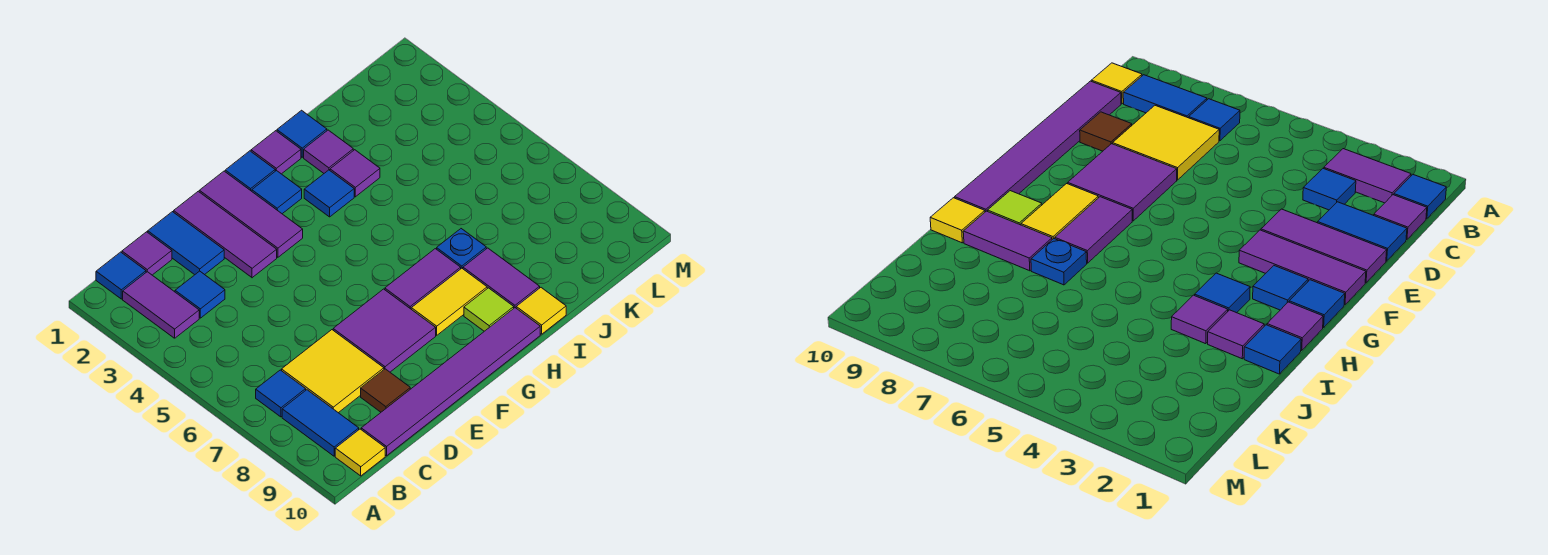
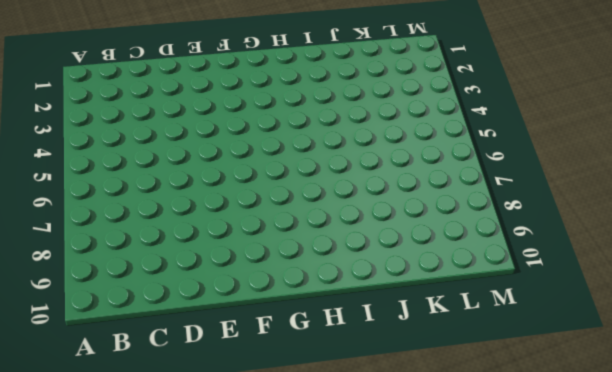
none -> blue tile B1 level 1
none -> purple tile B2:B3 level 1
none -> blue tile B7 level 1

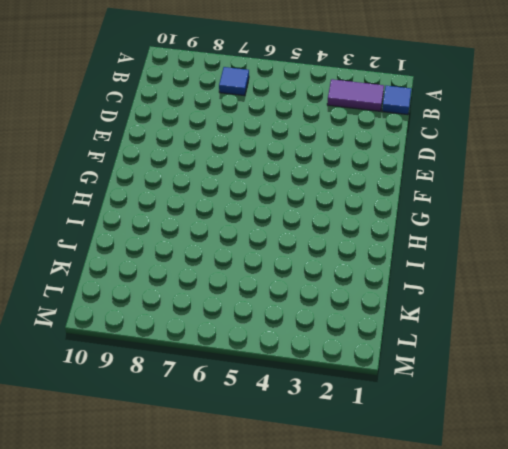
none -> blue tile B8:B9 level 1
none -> yellow tile B10 level 1
none -> purple tile C1 level 1

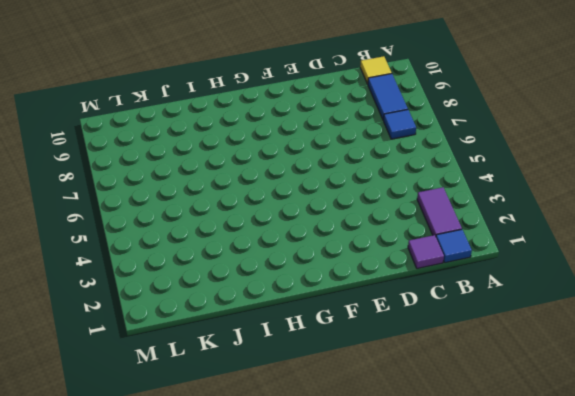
none -> blue tile C3 level 1
none -> yellow tile C7:D8 level 1
none -> purple tile C10:H10 level 1

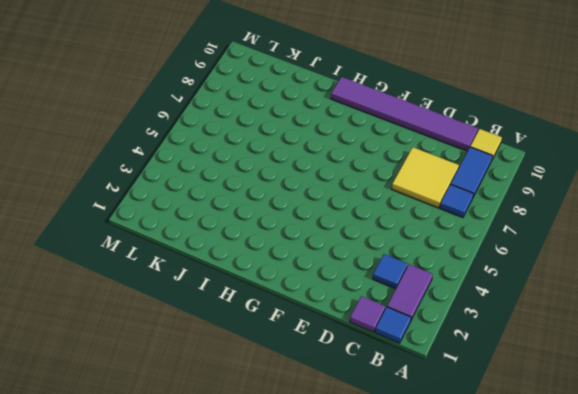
none -> blue tile D1:D2 level 1
none -> brown tile D9 level 1
none -> purple tile E1:E3 level 1

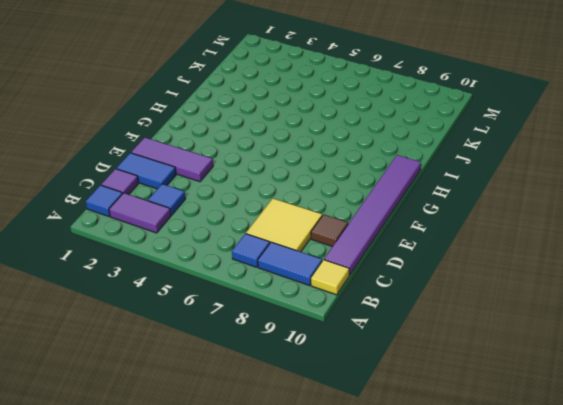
none -> purple tile E7:F8 level 1
none -> purple tile F1:F3 level 1
none -> blue tile G1 level 1

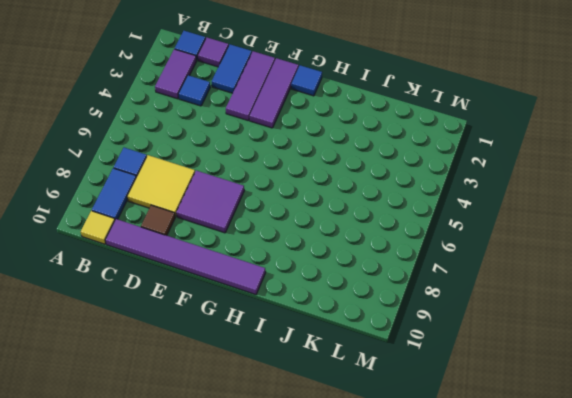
none -> blue tile G2 level 1
none -> purple tile G7:H7 level 1
none -> yellow tile G8:H8 level 1

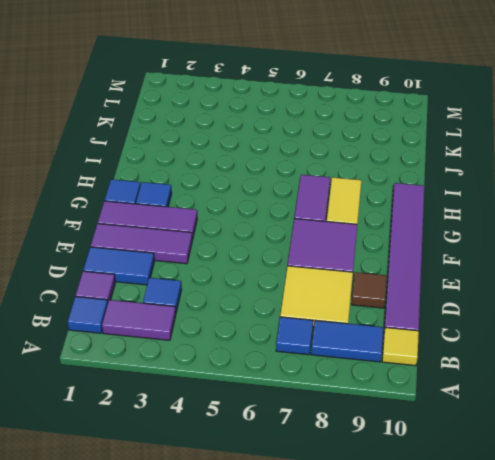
none -> purple tile H1 level 1
none -> blue tile H3 level 1
none -> lime tile H9 level 1

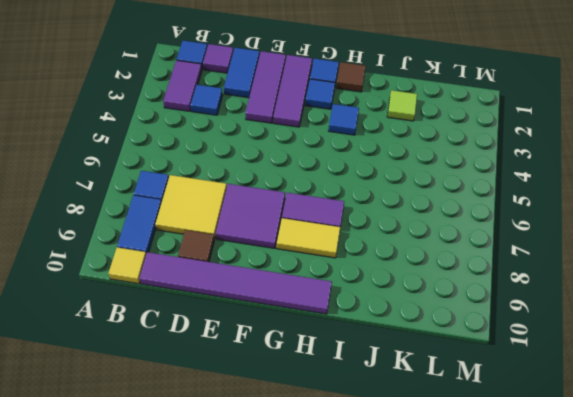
brown tile H1 level 1 -> purple tile H1 level 1
lime tile J2 level 1 -> lime tile H9 level 1
none -> blue tile I1 level 1
none -> purple tile I2 level 1
none -> purple tile I3 level 1

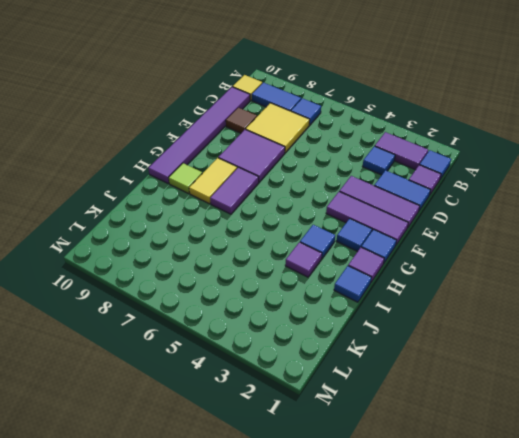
none -> purple tile I2 level 1
none -> blue plate I7 level 1
none -> purple tile I8:I9 level 1

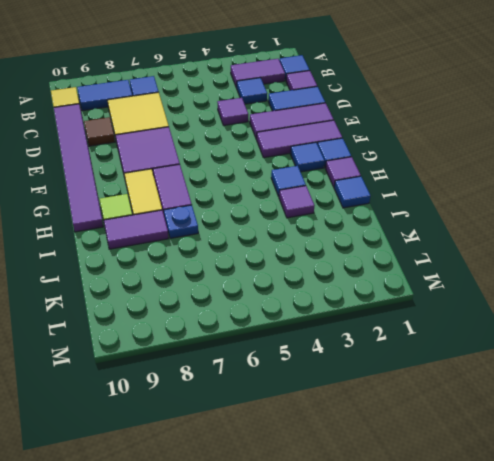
purple tile D4 level 1 -> purple tile I2 level 1
none -> yellow tile I10 level 1

